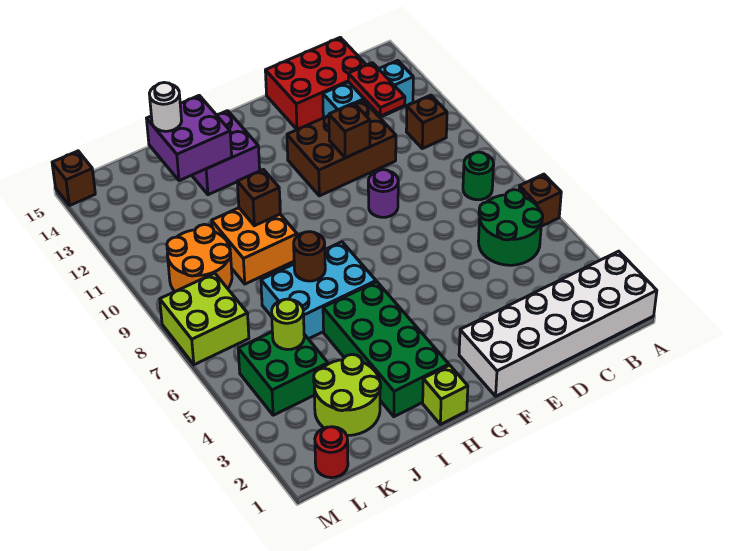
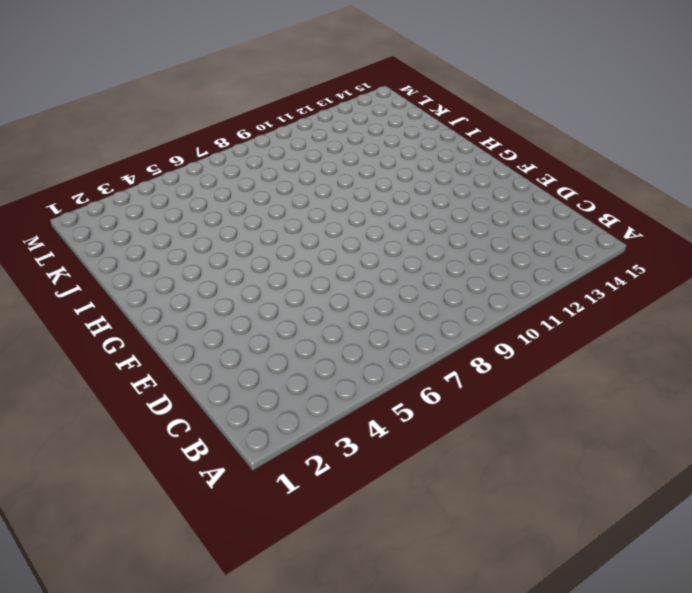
none -> white brick A1:F2 level 1
none -> brown brick A6 level 1
none -> green round brick B5:C6 level 1

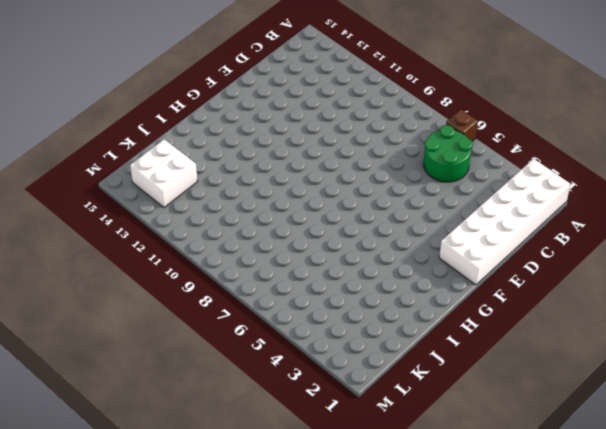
white brick K13:L14 level 1 -> none
none -> green round brick B8 level 1
none -> brown brick B11 level 1
none -> cyan brick B13:D13 level 1

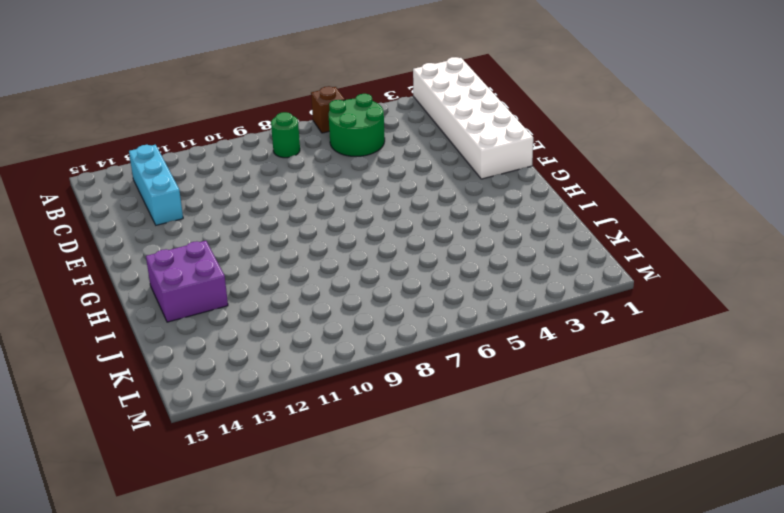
none -> brown brick B11 level 1
none -> red brick C14:E15 level 1
none -> brown brick D11:F12 level 1

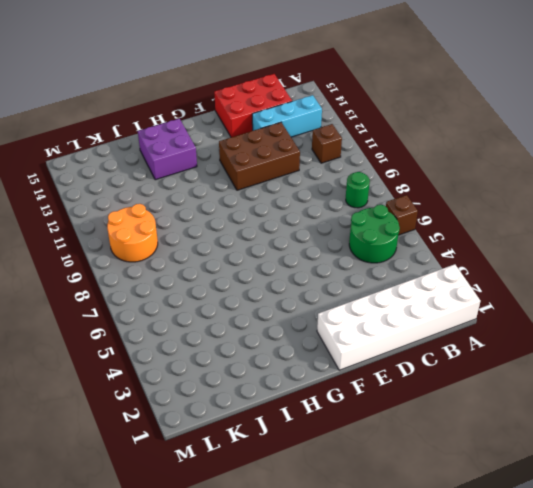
none -> purple round brick E9 level 1
none -> lime brick H1 level 1
none -> green brick H2:I5 level 1

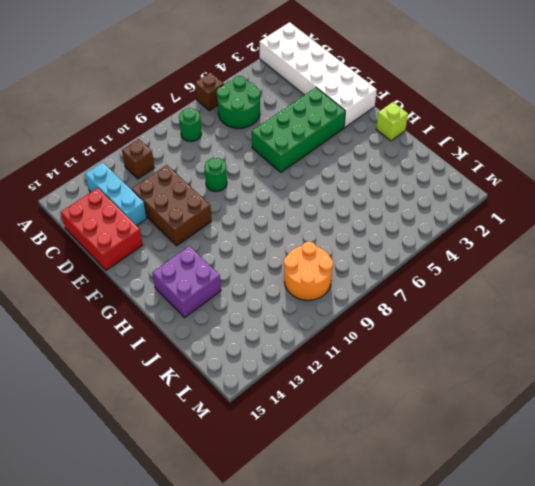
green brick E3:F6 level 1 -> green brick H2:I5 level 1
green round brick E9 level 1 -> purple round brick E9 level 1
none -> cyan brick H6:J7 level 1
none -> orange brick I9:J10 level 1
none -> lime round brick J2:K3 level 1

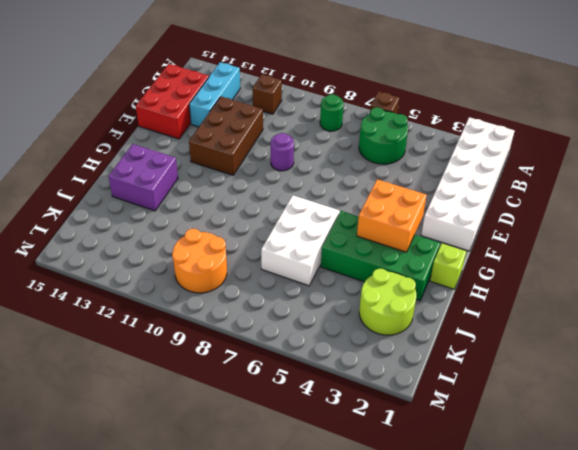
orange brick G3:H4 level 2 -> orange brick I9:J10 level 1
white brick H6:J7 level 1 -> cyan brick H6:J7 level 1
none -> green brick K4:L5 level 1
none -> red round brick L1 level 1
none -> lime brick L7:M8 level 1

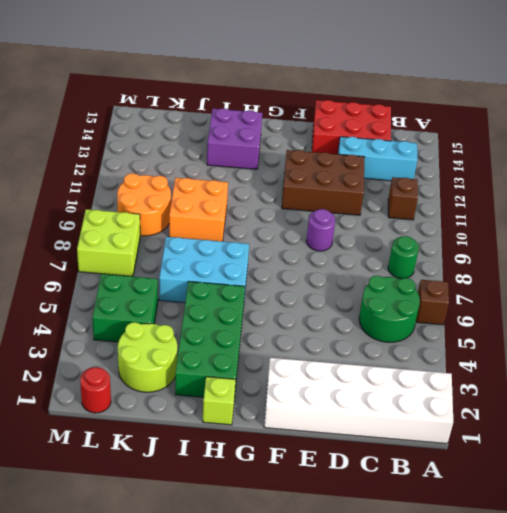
none -> brown brick M15 level 1
none -> red plate C12:C13 level 2
none -> brown brick E11 level 2

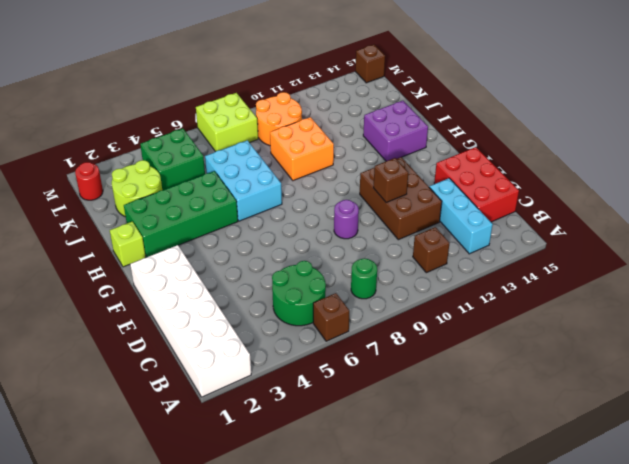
none -> red plate C12:C13 level 2
none -> brown round brick I7 level 2
none -> brown brick I10 level 2

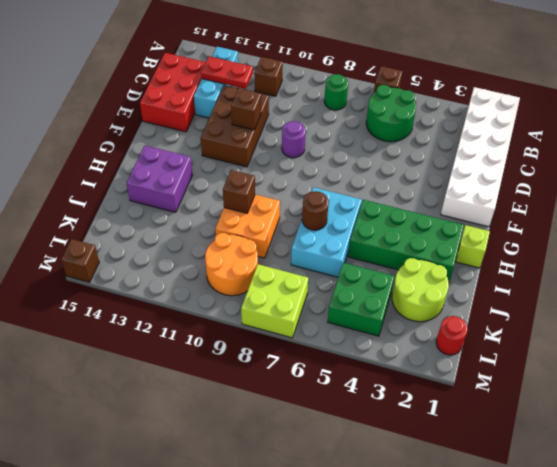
none -> purple brick I13:J14 level 2
none -> lime round brick K5 level 2
none -> white round brick J14 level 3

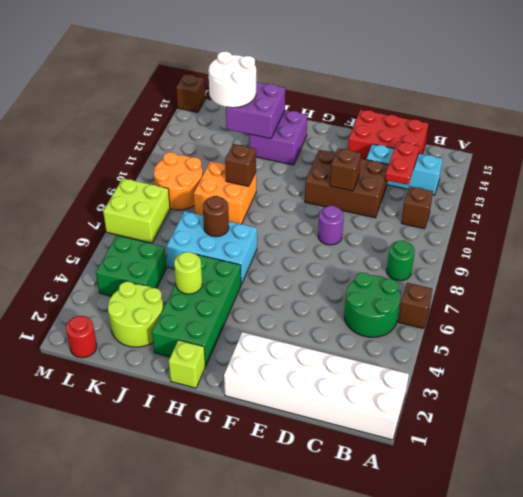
lime round brick I4 level 2 -> lime round brick K5 level 2
white round brick J13:K14 level 3 -> white round brick J14 level 3

